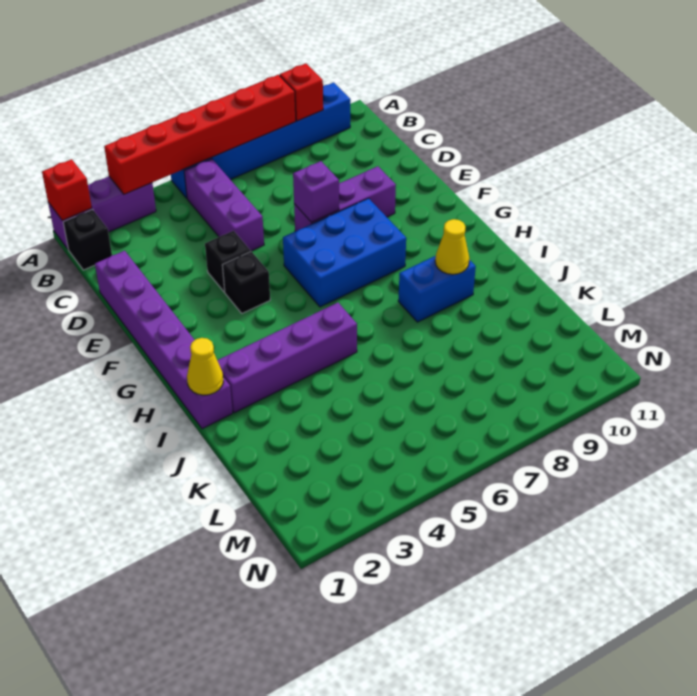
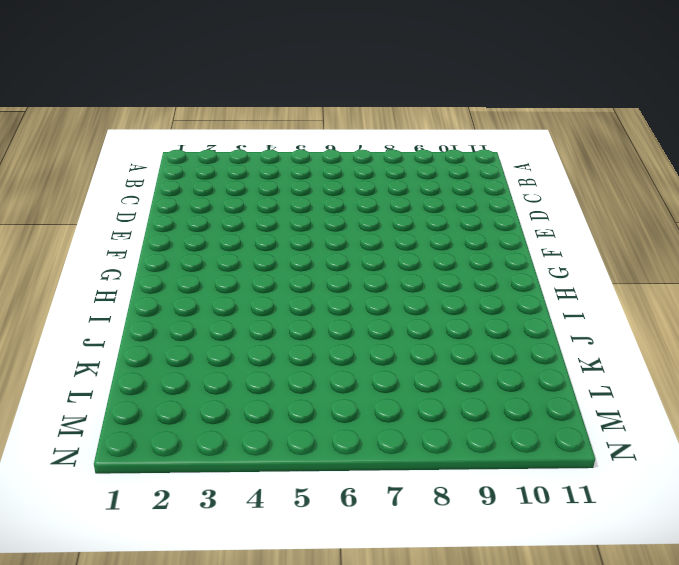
none -> purple brick A1:A3 level 1
none -> blue brick A5:A10 level 1
none -> black brick B1 level 1

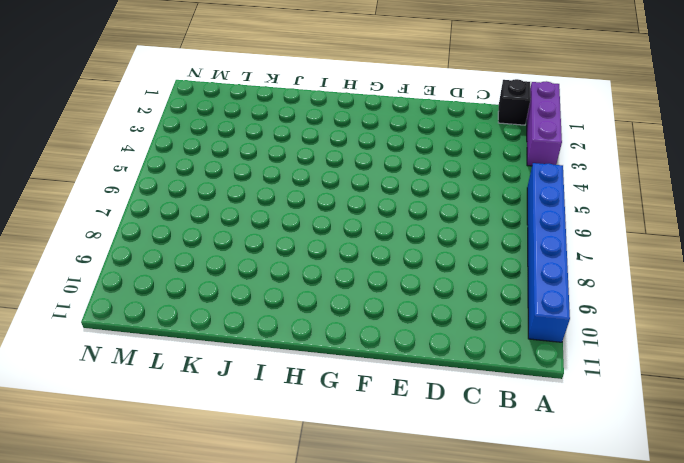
none -> purple brick B5:D5 level 1
none -> purple brick D1:I1 level 1
none -> black brick E4 level 1

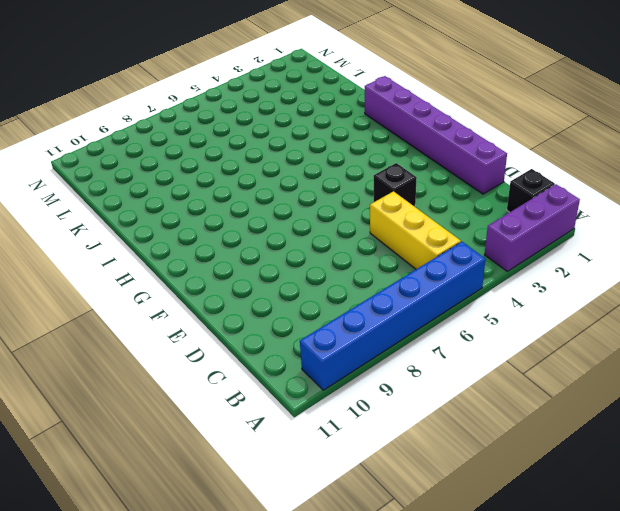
yellow brick B5:D5 level 1 -> purple brick B5:D5 level 1
none -> purple brick E7:E9 level 1
none -> black brick F4 level 1
none -> blue brick F6:G8 level 1

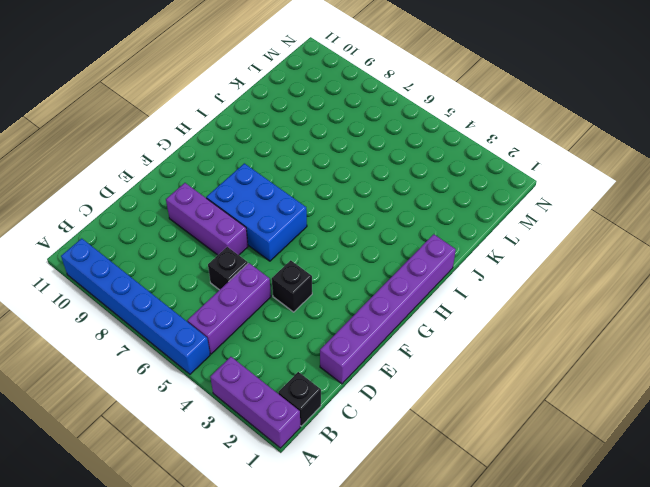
black brick D6 level 1 -> black brick F4 level 1
none -> purple brick I2:I5 level 1
none -> blue brick I8:I9 level 1
none -> red brick A1 level 2

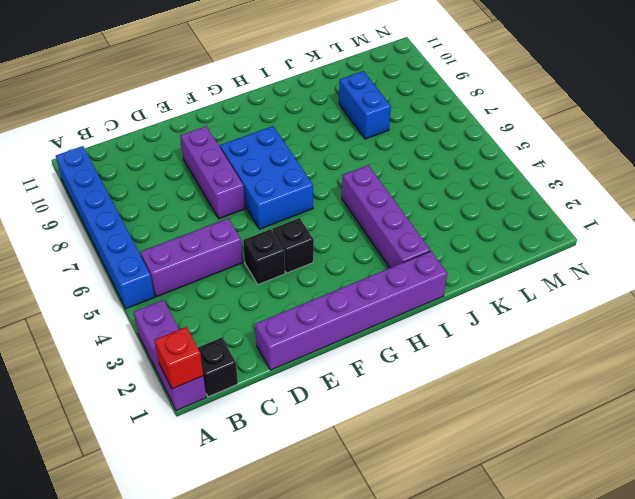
blue brick K8:K9 level 1 -> blue brick I8:I9 level 1
none -> red brick A3:A8 level 2
none -> red brick A9 level 2
none -> purple brick E7 level 2

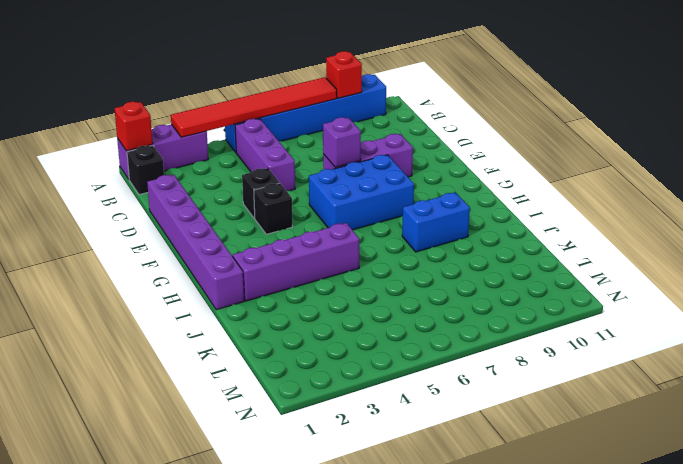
red tile A3:A8 level 2 -> red brick A3:A8 level 2
none -> yellow cone I1 level 2
none -> yellow cone I9 level 2

